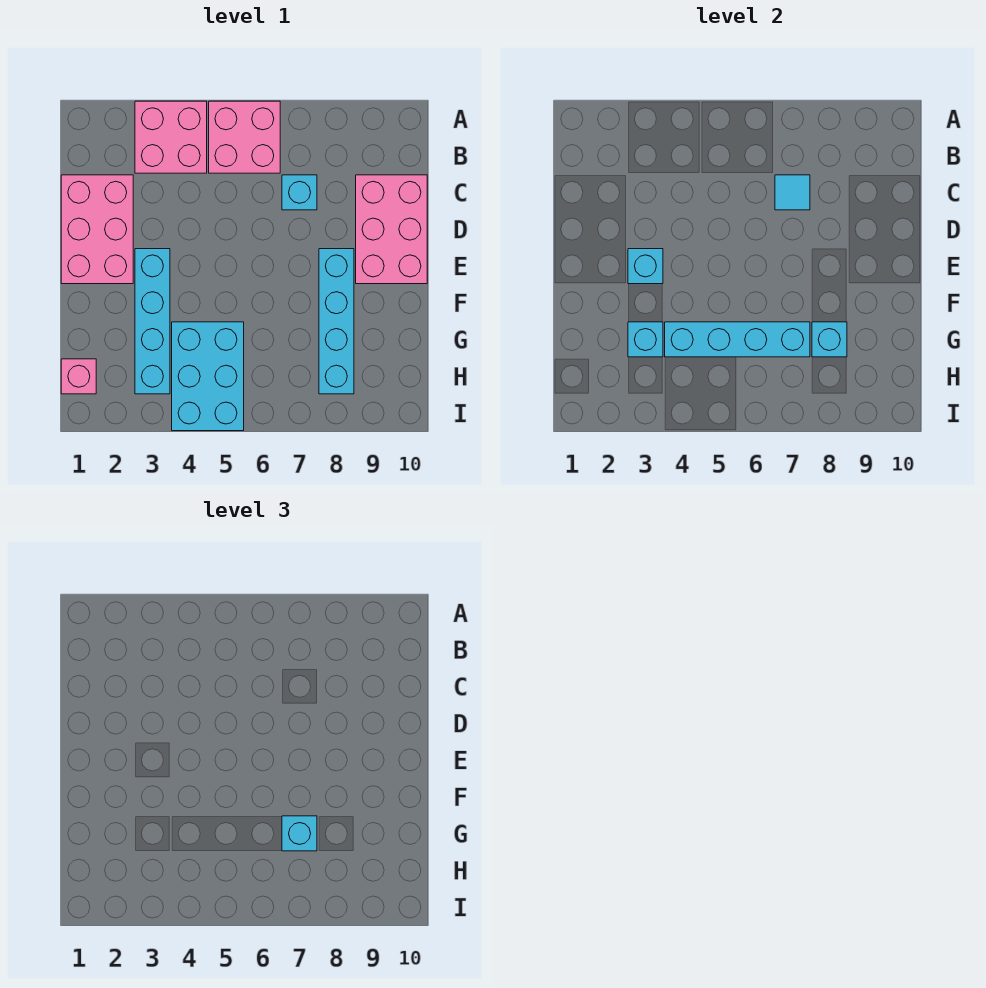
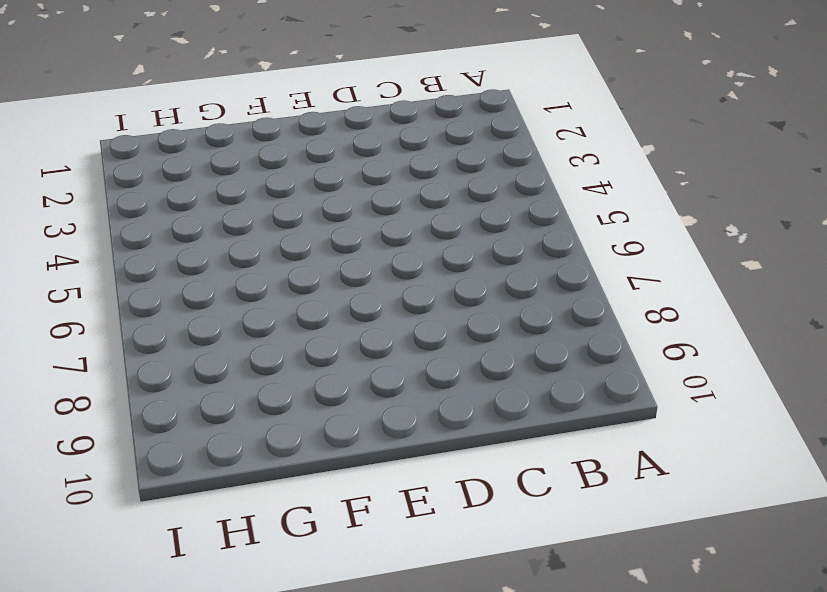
none -> pink brick A3:B4 level 1
none -> pink brick A5:B6 level 1
none -> pink brick C1:E2 level 1

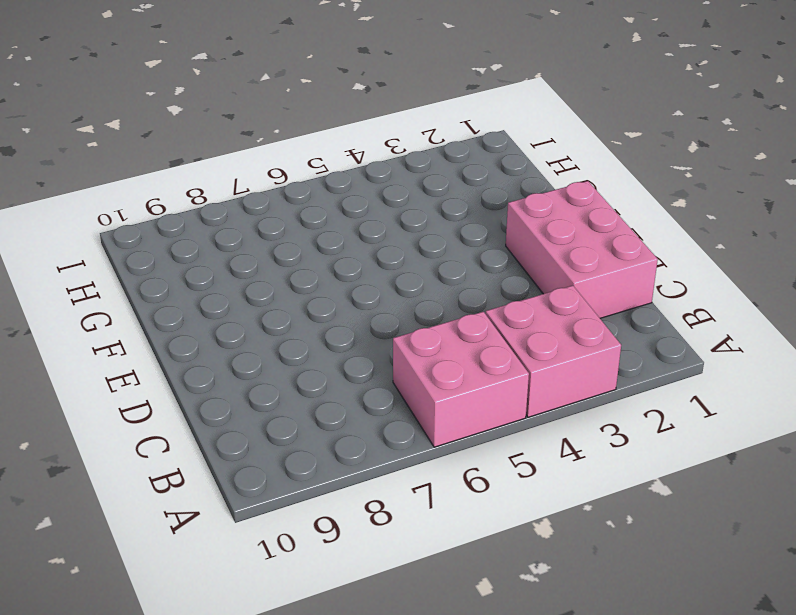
none -> cyan brick C7 level 1
none -> pink brick C9:E10 level 1
none -> cyan brick E3:H3 level 1

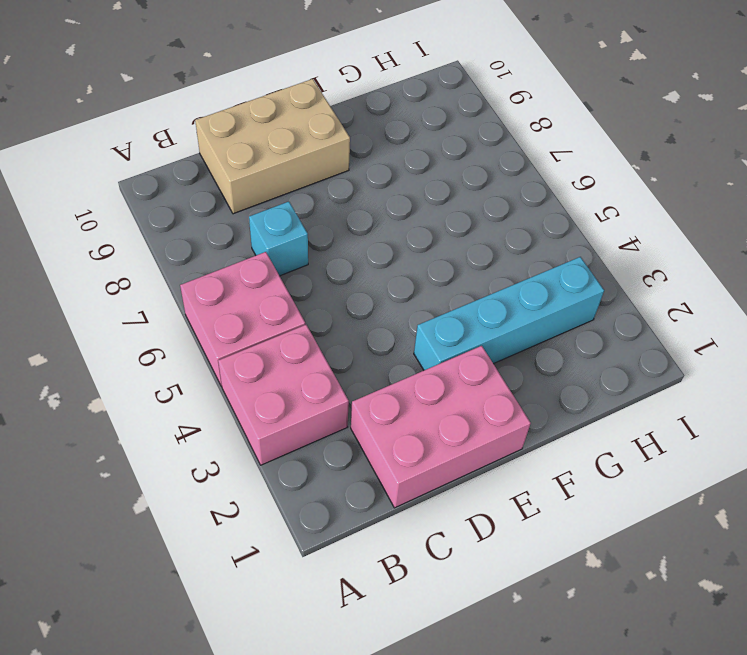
tan brick C9:E10 level 1 -> pink brick C9:E10 level 1
none -> cyan brick E8:H8 level 1
none -> cyan brick G4:I5 level 1
none -> pink brick H1 level 1

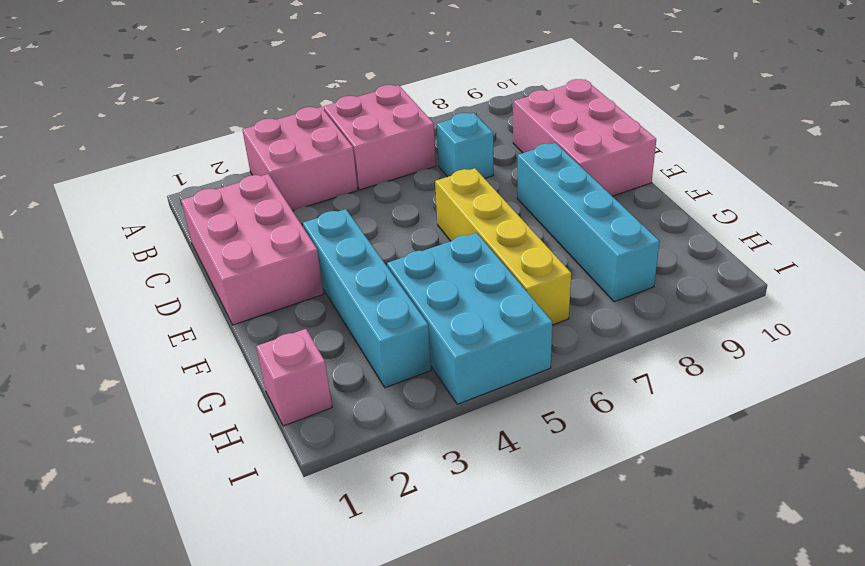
yellow brick E6:H6 level 1 -> none
none -> cyan tile C7 level 2
none -> cyan brick E3 level 2
none -> cyan brick G3 level 2

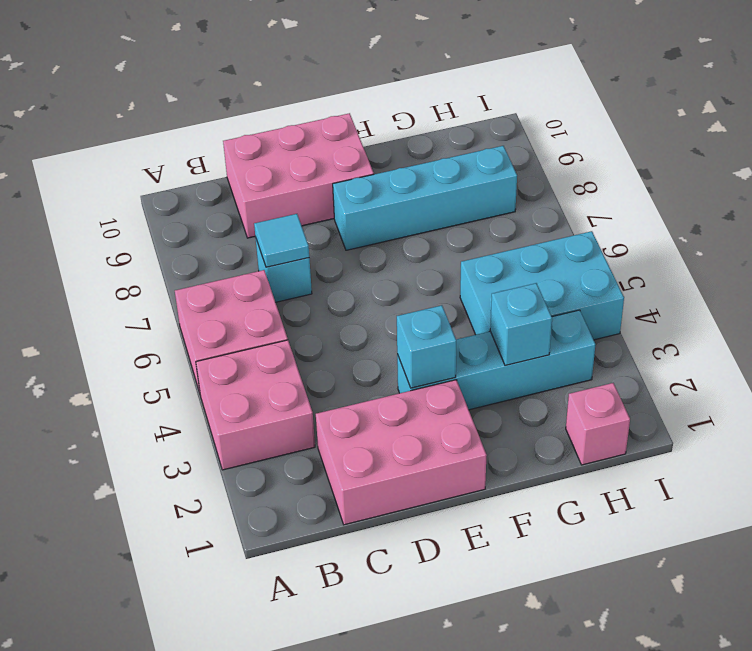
none -> cyan brick G4:G7 level 2
none -> cyan brick G8 level 2
none -> cyan brick G7 level 3

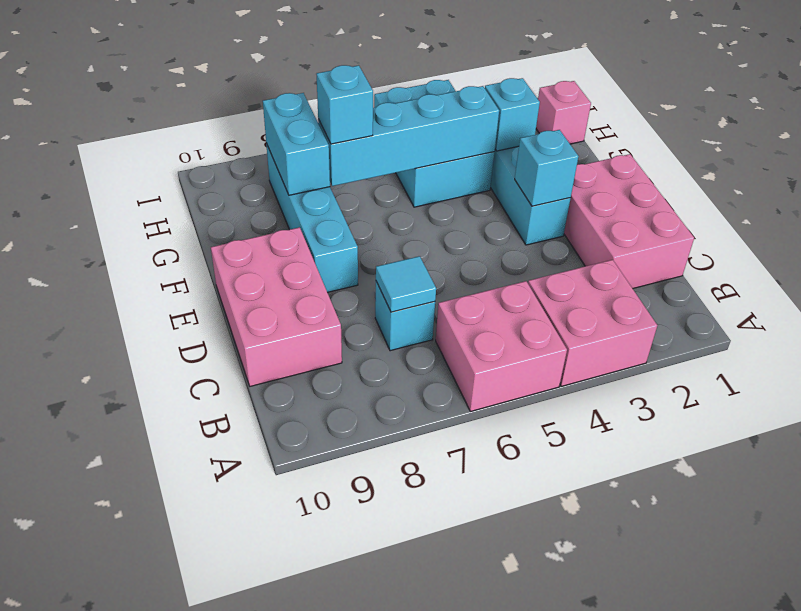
cyan brick G8:H8 level 2 -> cyan brick G8 level 2

